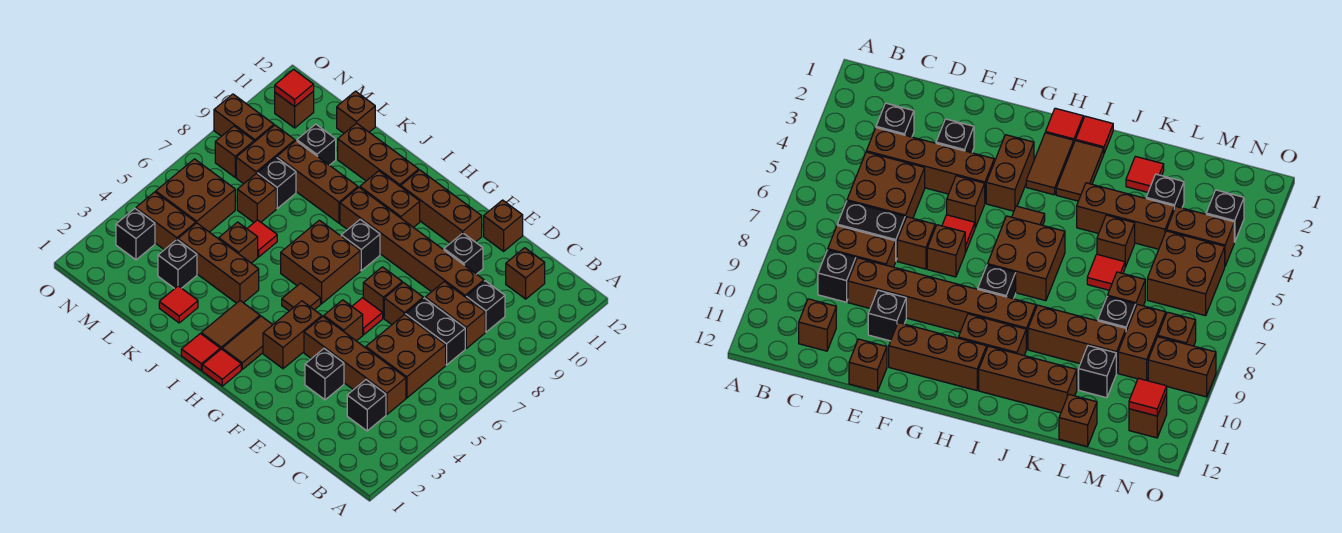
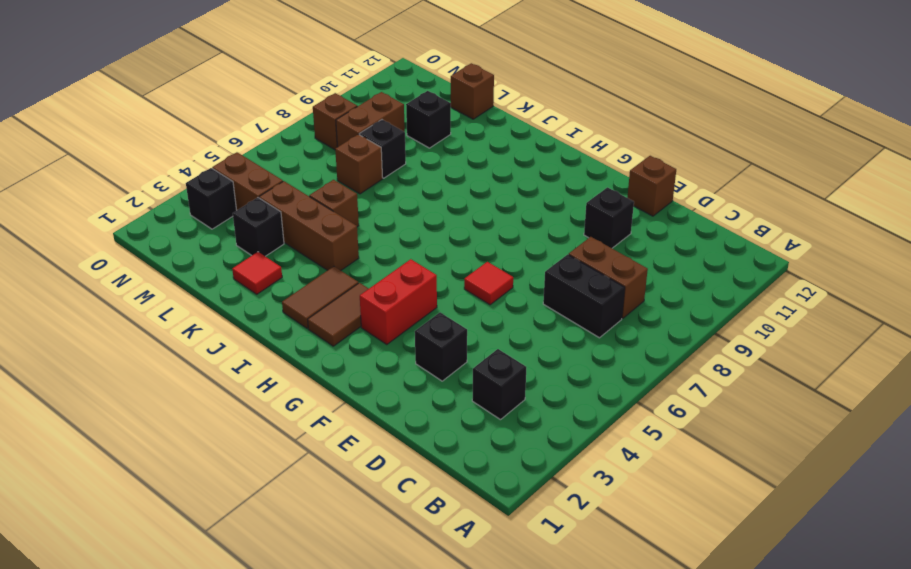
red brick G3:G4 level 1 -> brown brick G3:G4 level 1
none -> brown brick C4:F4 level 1
none -> brown brick C5:D6 level 1
none -> black brick C9 level 1
none -> brown brick C11 level 1

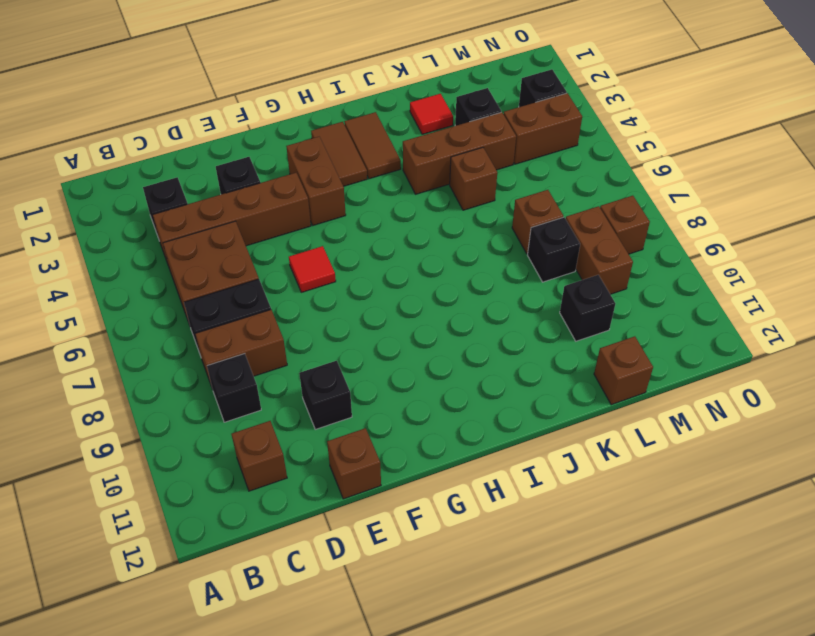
none -> brown brick D9:I9 level 1
none -> brown brick E7 level 1
none -> brown brick F5 level 1
none -> brown brick F7 level 1

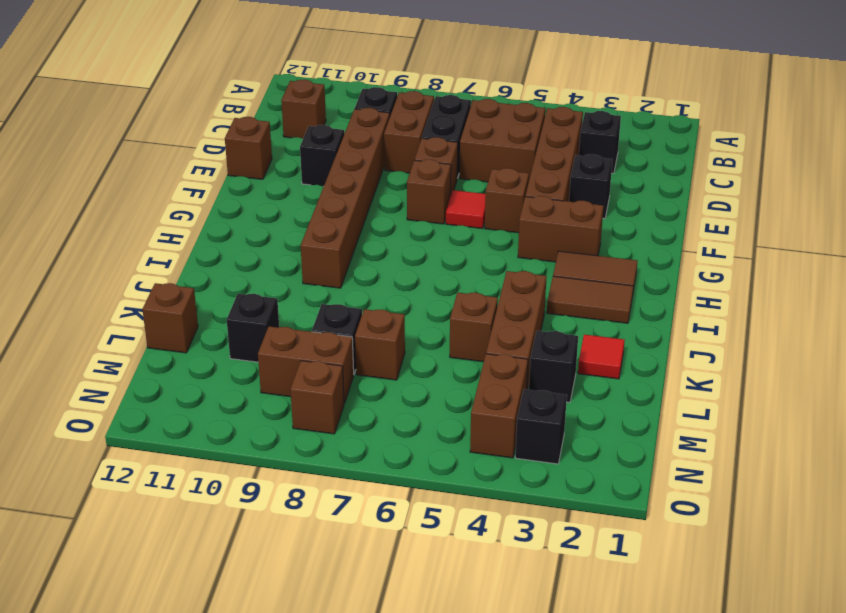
none -> brown brick F11:H11 level 1
none -> red tile H1 level 1
none -> brown tile H5 level 1
none -> brown brick H6:I7 level 1

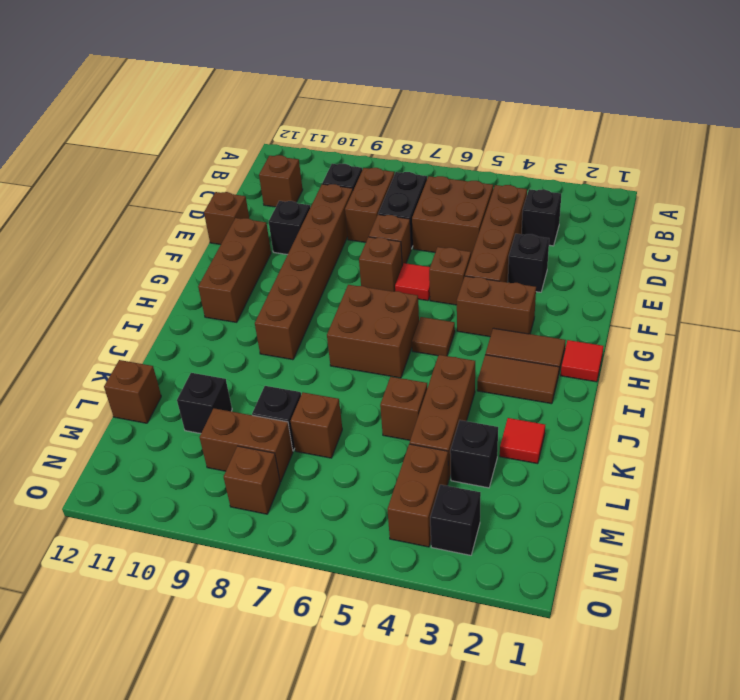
none -> black brick H8 level 1
none -> brown brick H10:I10 level 1
none -> red tile I1 level 1
none -> brown brick I11:K11 level 1

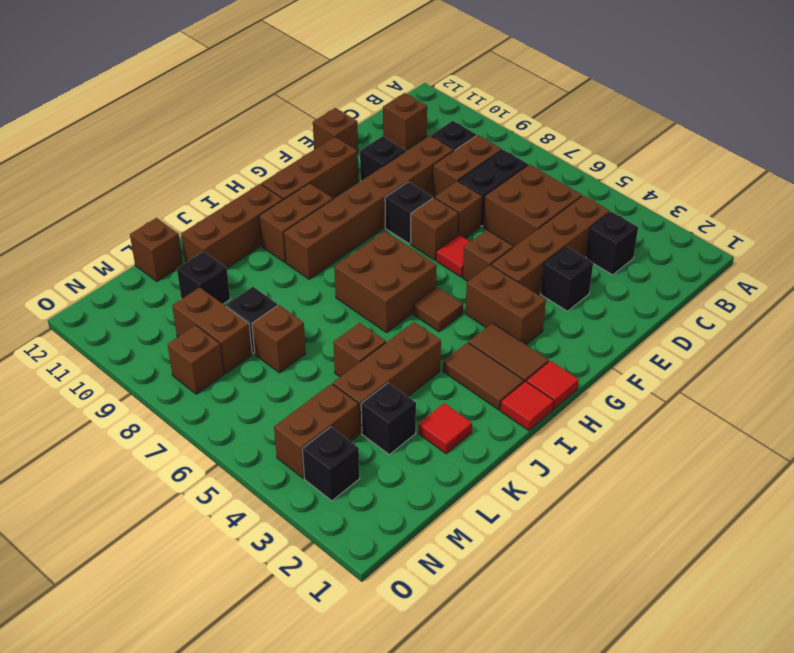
black brick F8 level 1 -> black brick H8 level 1
none -> brown brick J9:L9 level 1
none -> red tile K6 level 1
none -> brown brick M5:N6 level 1
none -> brown brick N9:O9 level 1

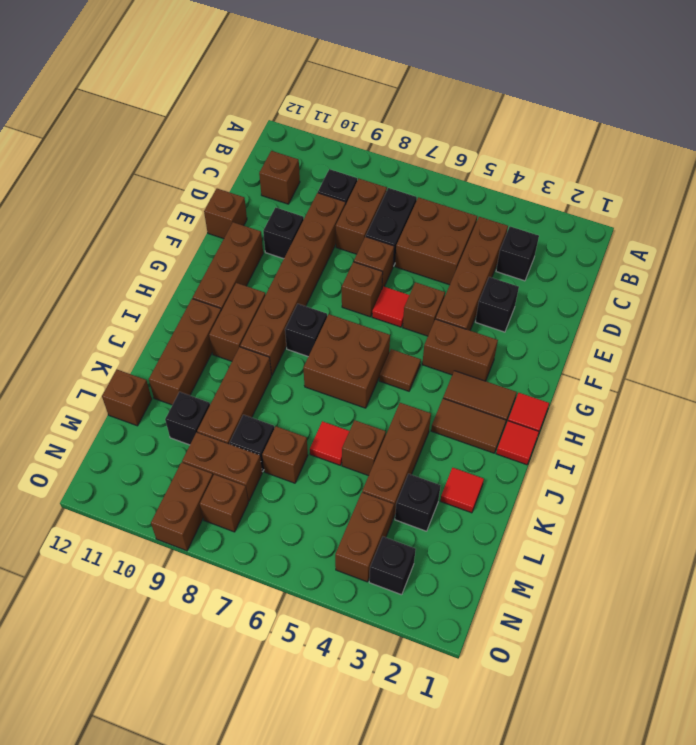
none -> brown brick M5:N6 level 1
none -> brown brick N11 level 1
none -> red tile N11 level 2

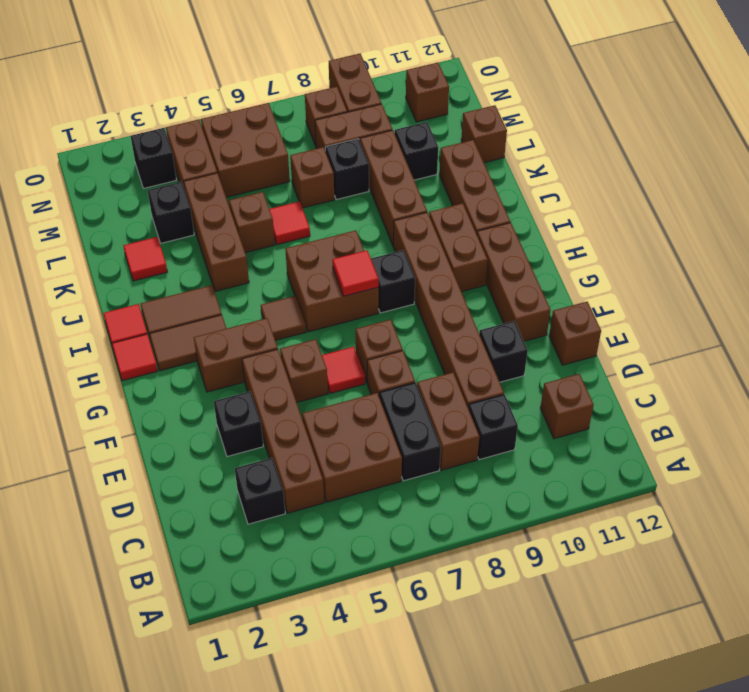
red tile H7 level 2 -> red tile N11 level 2

